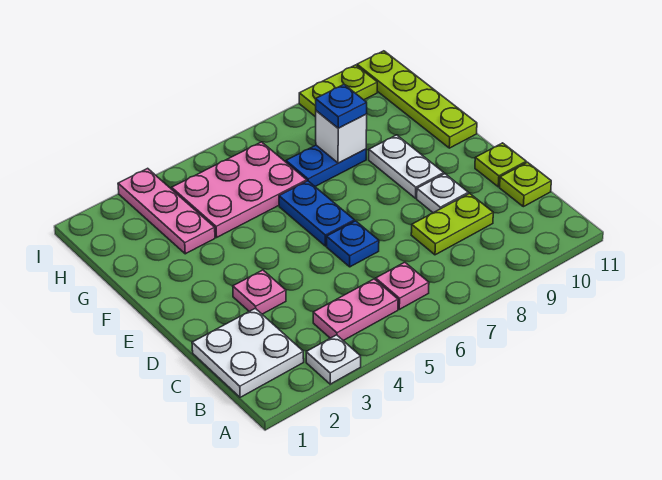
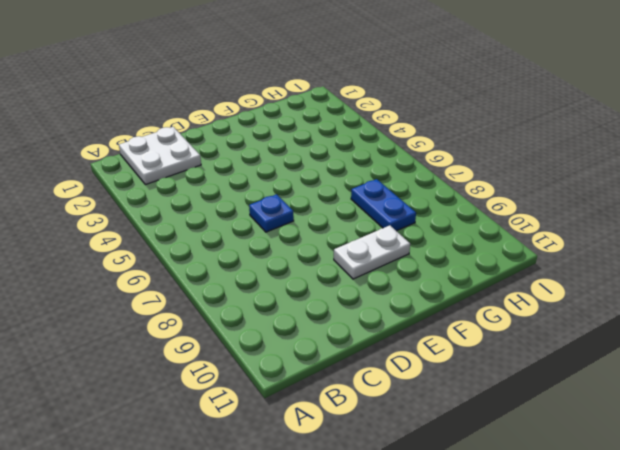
none -> white plate A3 level 1
none -> pink plate B4:B5 level 1
none -> pink plate B6 level 1

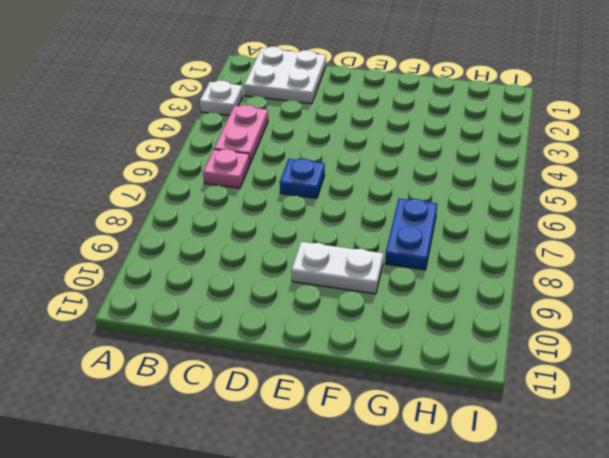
none -> lime plate C8:C9 level 1
none -> lime plate C11 level 1
none -> pink plate D3 level 1

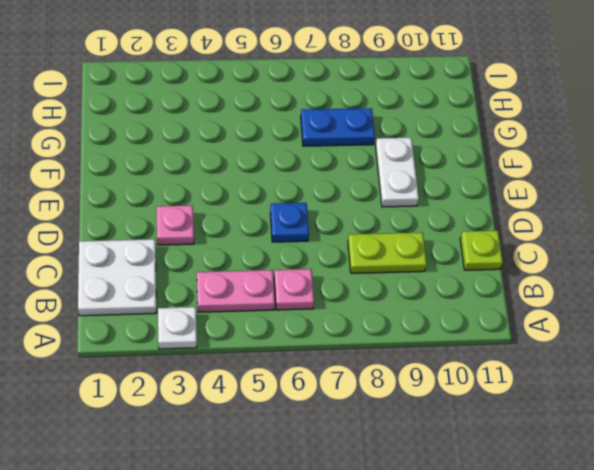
none -> white plate D9 level 1
none -> lime plate D11 level 1
none -> blue plate E6:F6 level 1

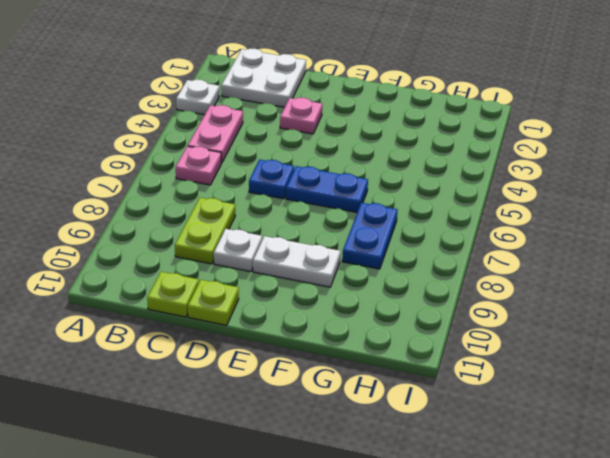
none -> lime plate F11:I11 level 1
none -> pink plate G3:I3 level 1
none -> pink plate G4:H6 level 1

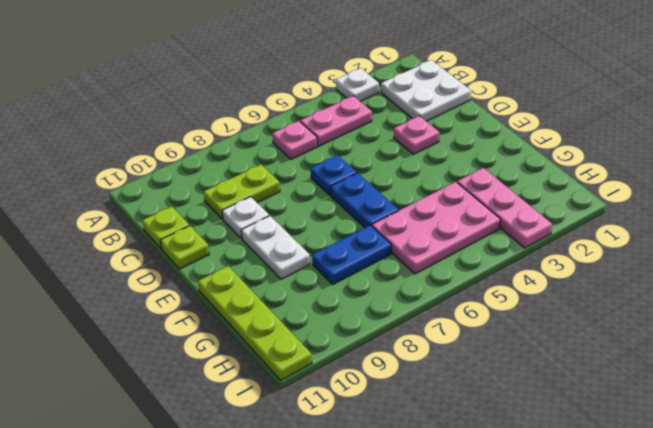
none -> lime plate I9:I10 level 1
none -> white brick G8 level 2
none -> blue plate G8 level 3

